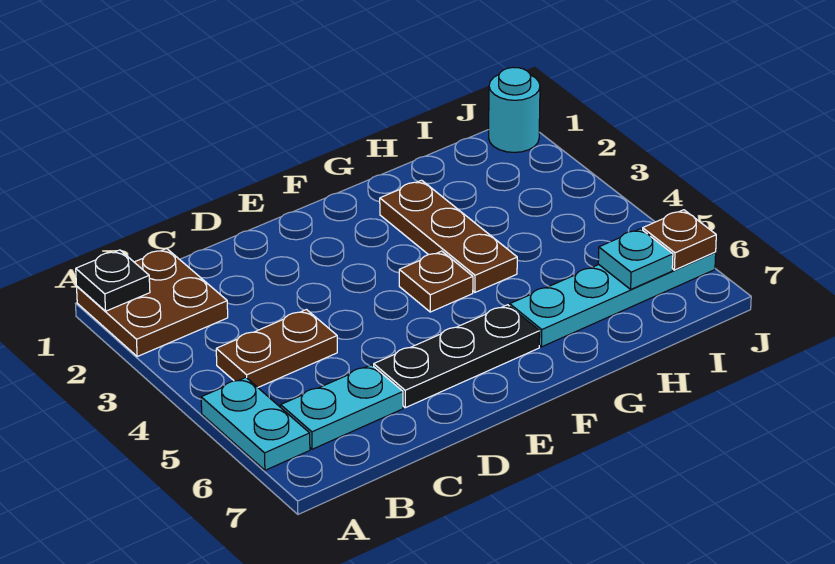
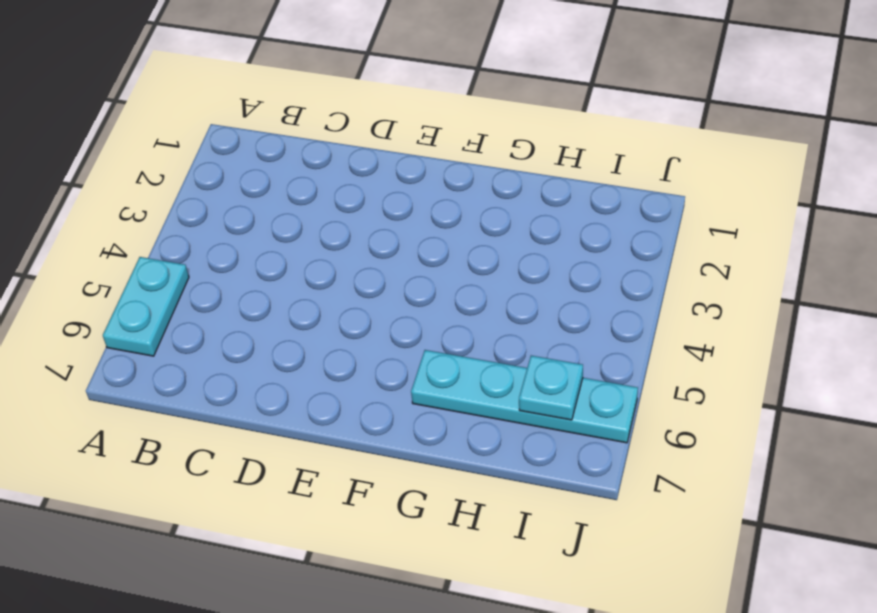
none -> brown plate A1:B2 level 1
none -> brown plate B4:C4 level 1
none -> cyan plate B6:C6 level 1

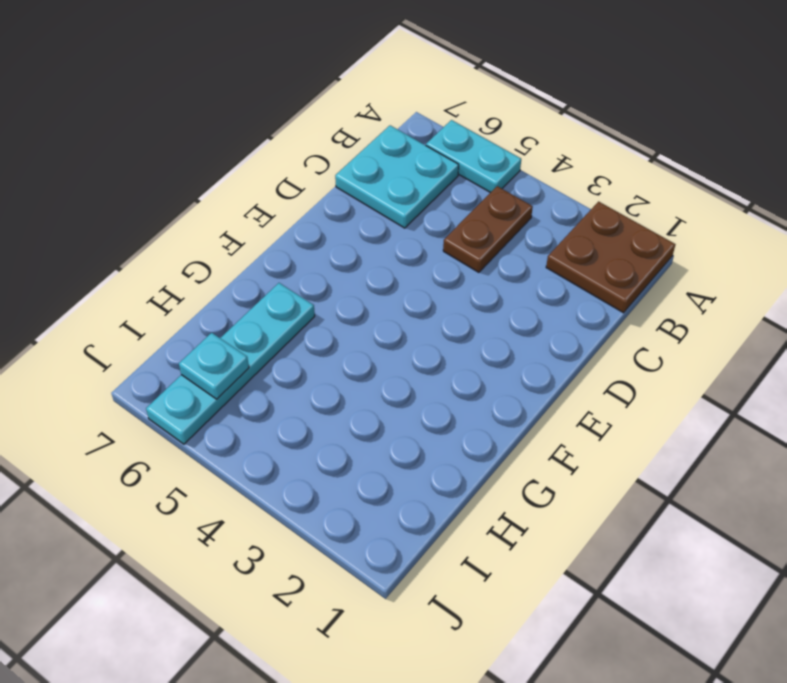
cyan plate B6:C7 level 1 -> cyan plate B6:C6 level 1
none -> black plate D6:F6 level 1
none -> brown plate F4 level 1
none -> brown plate G2:G4 level 1

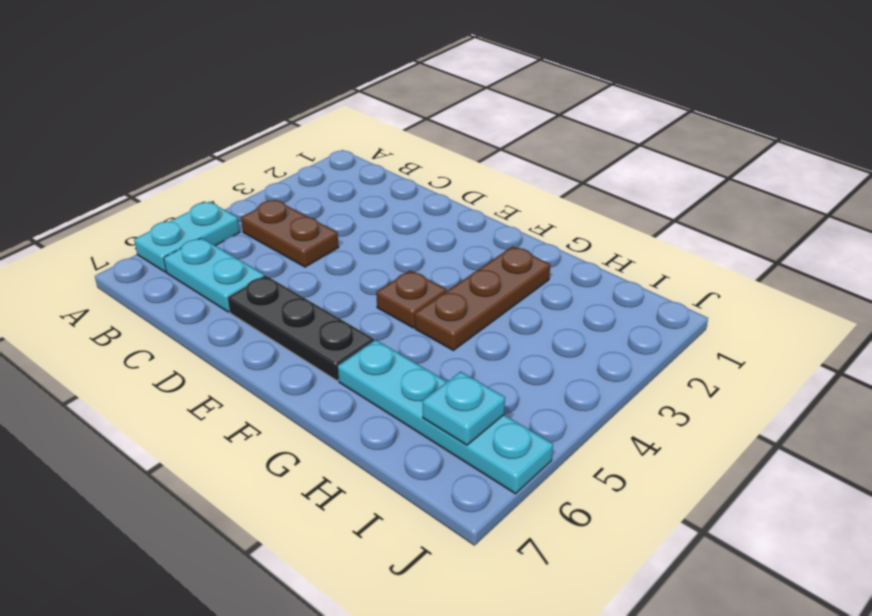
none -> brown plate A1:B2 level 1
none -> cyan round brick J1 level 1
none -> black plate A1 level 2

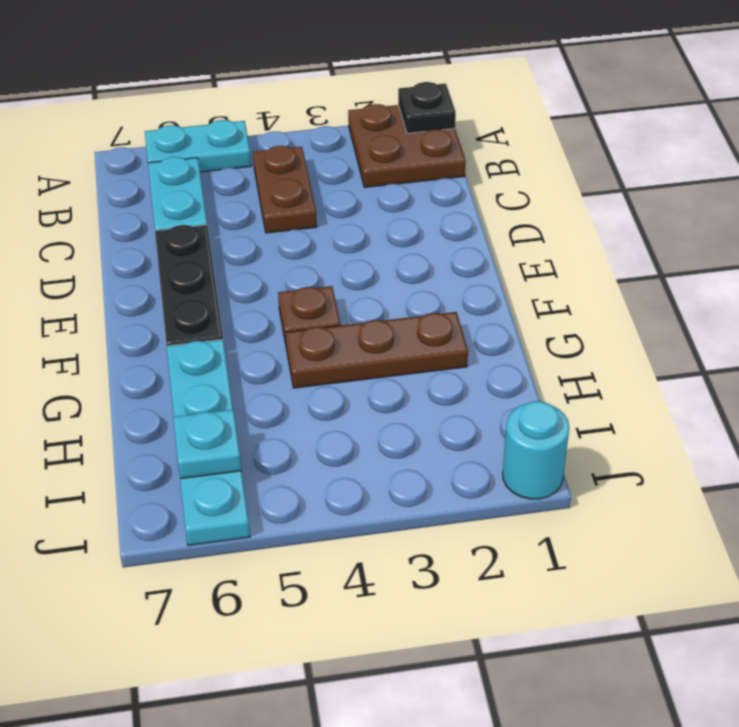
none -> brown plate J6 level 2

